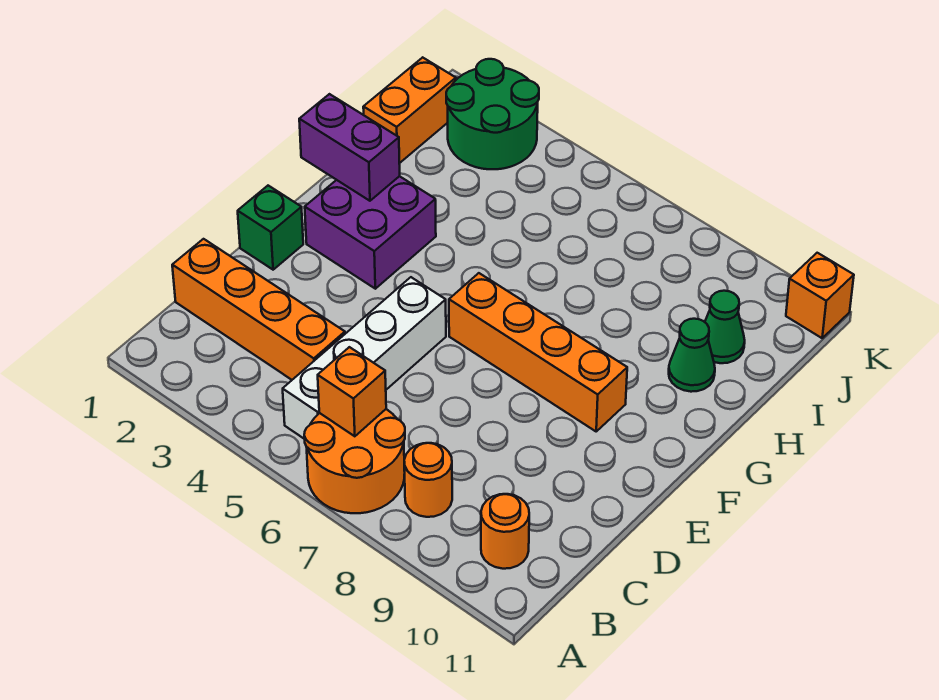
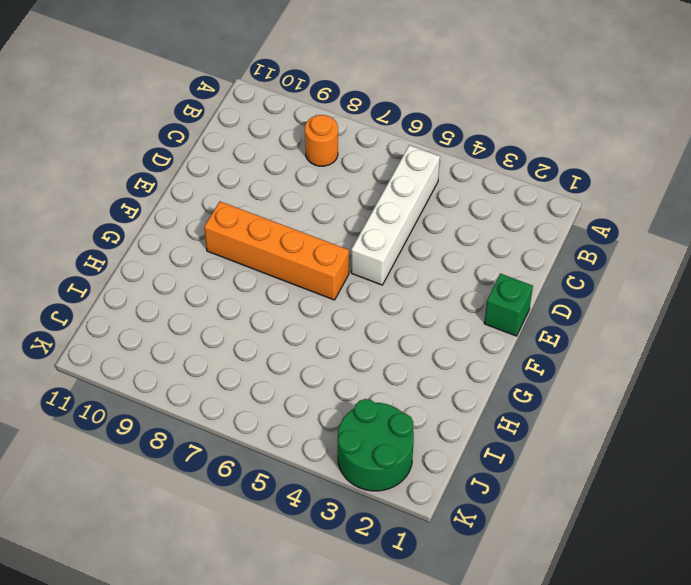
none -> orange round brick A6:B7 level 1
none -> orange round brick B10 level 1
none -> orange brick C1:C4 level 1

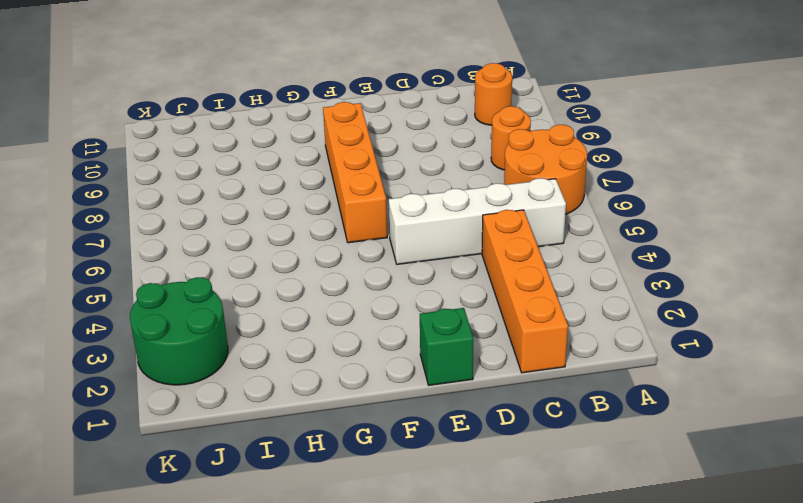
none -> purple brick F2:G3 level 1
none -> green cone H10 level 1
none -> orange brick I1:J1 level 1

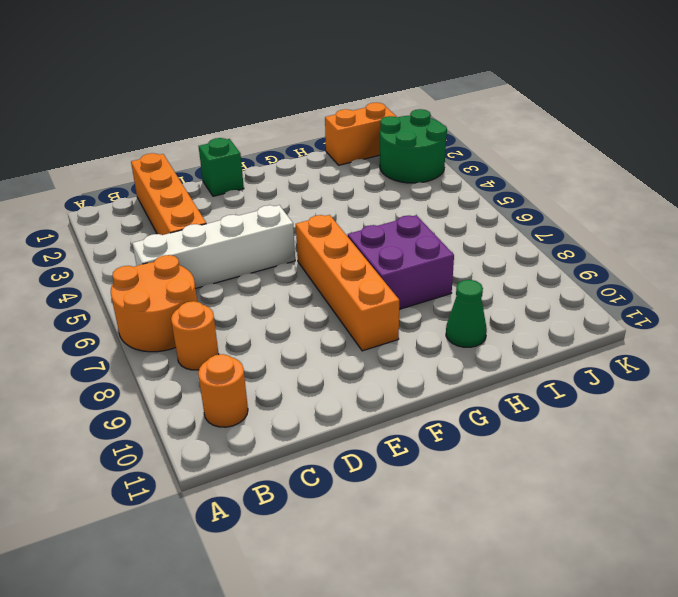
purple brick G7:H8 level 1 -> purple brick F2:G3 level 1
none -> green cone I10 level 1
none -> orange brick K11 level 1
none -> orange brick B6 level 2

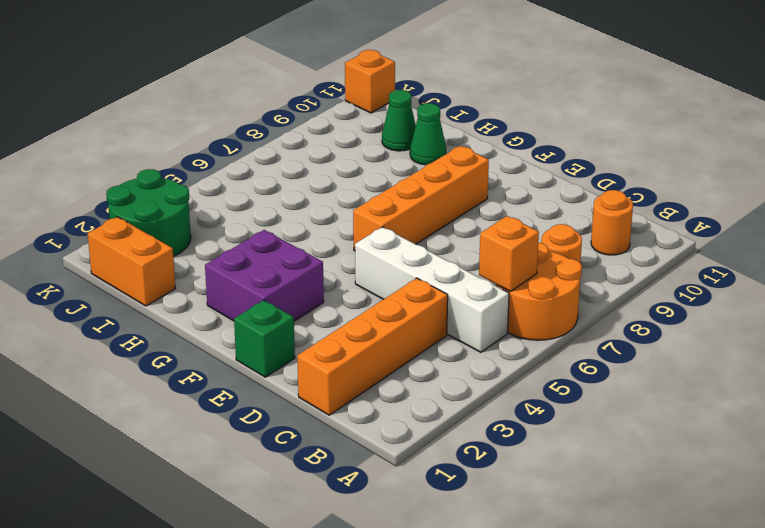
none -> purple brick G1:G2 level 2

